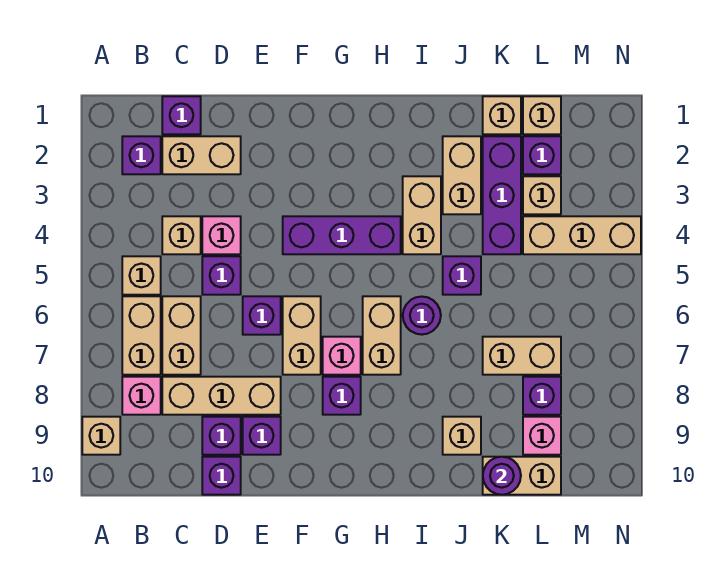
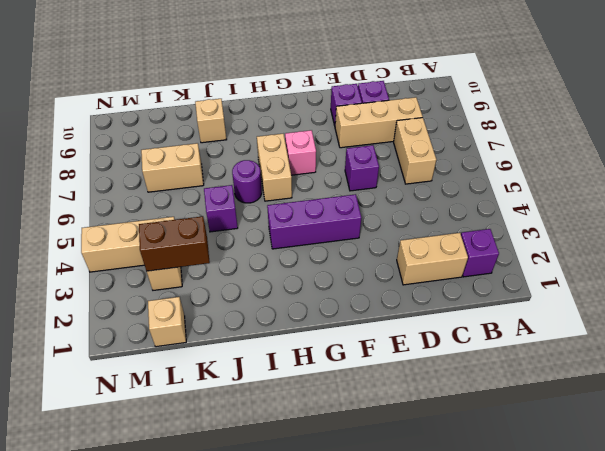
brown brick K3:L3 level 2 -> none
none -> tan brick A9 level 1
none -> tan brick B5 level 1
none -> tan brick B6:B7 level 1
none -> pink brick B8 level 1

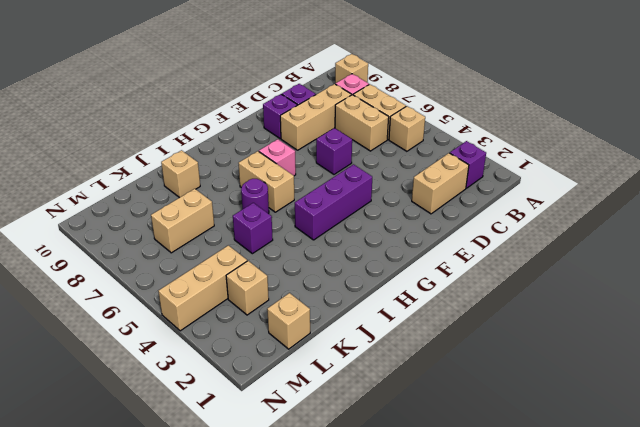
none -> purple brick C1 level 1
none -> tan brick C4 level 1
none -> pink brick D4 level 1
none -> purple brick D5 level 1

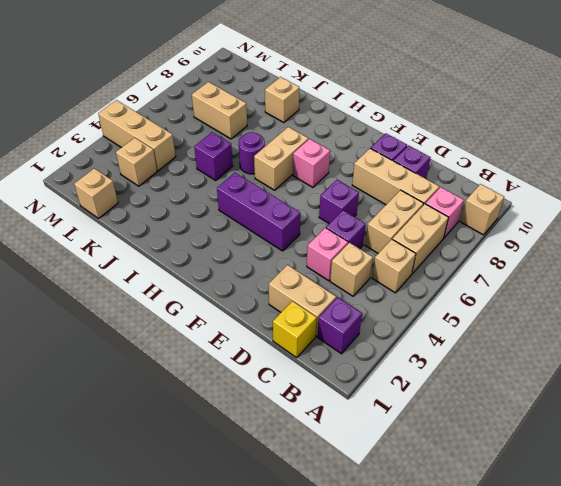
yellow brick C1 level 1 -> purple brick C1 level 1
none -> purple brick D10 level 1
none -> tan brick F6:F7 level 1
none -> purple brick G8 level 1
none -> tan brick I3:I4 level 1

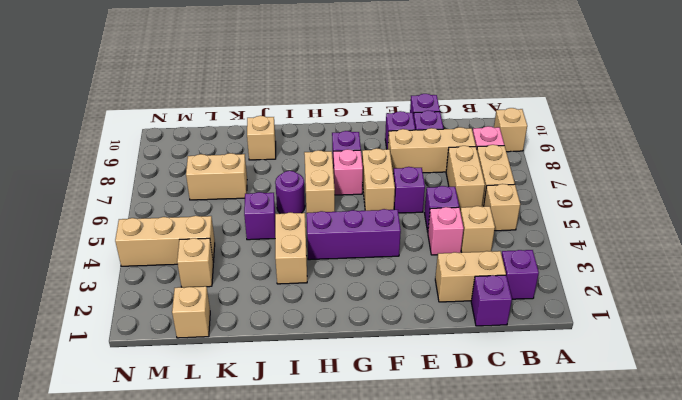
none -> tan brick J2:J3 level 1
none -> tan brick K1 level 1
none -> purple brick K2:K4 level 1
none -> tan brick K10:L10 level 1

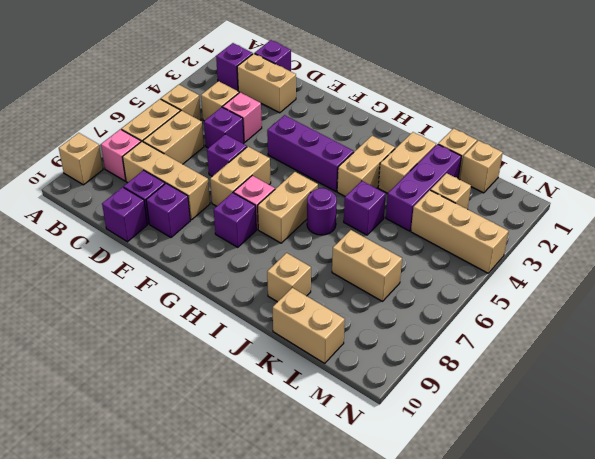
none -> purple brick L2 level 1
none -> purple brick L8 level 1
none -> pink brick L9 level 1
none -> purple round brick K10 level 2

